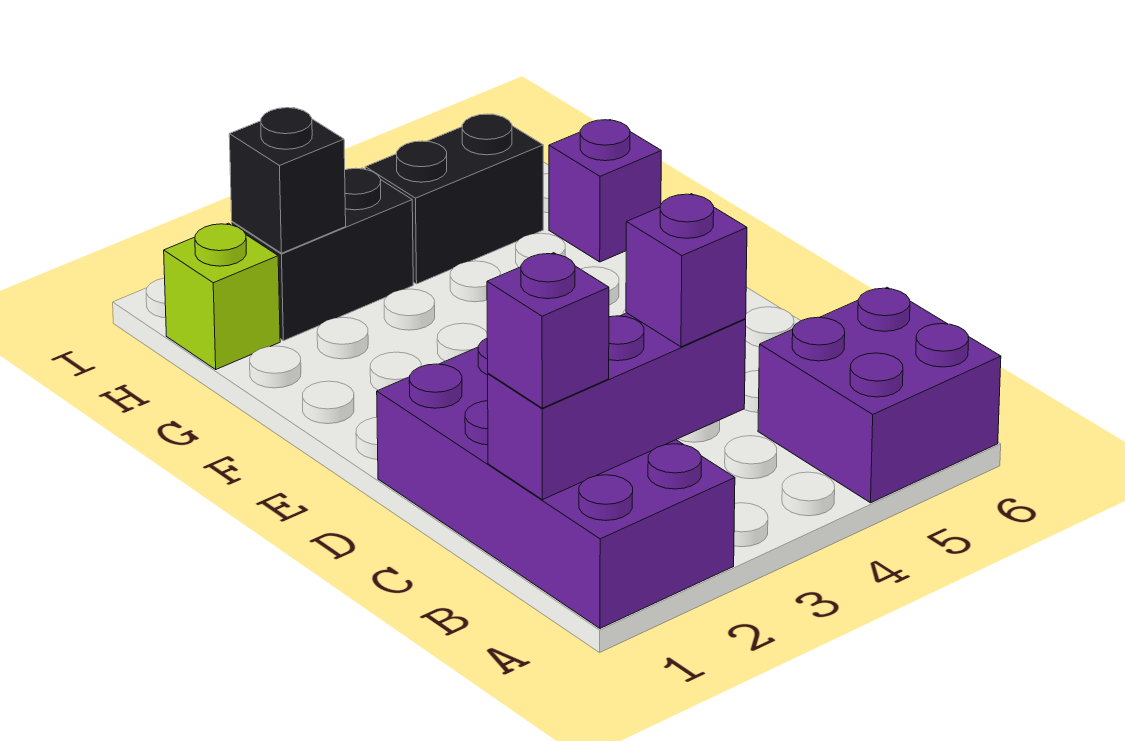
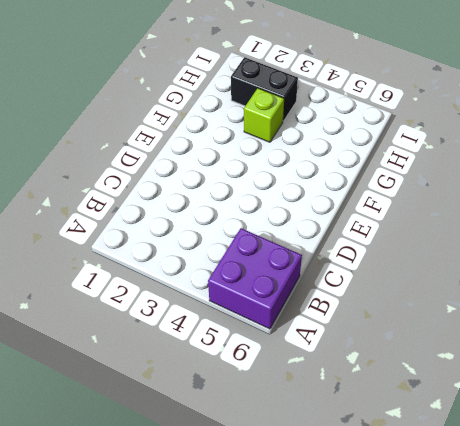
lime brick G3 level 1 -> lime brick H1 level 1
none -> purple brick A1:D2 level 1
none -> purple brick G6 level 1

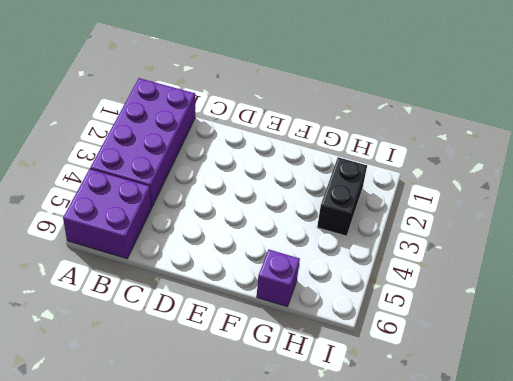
purple brick A1:B4 level 1 -> purple brick A1:D2 level 1
none -> lime brick H1 level 1
none -> black brick H4:H5 level 1

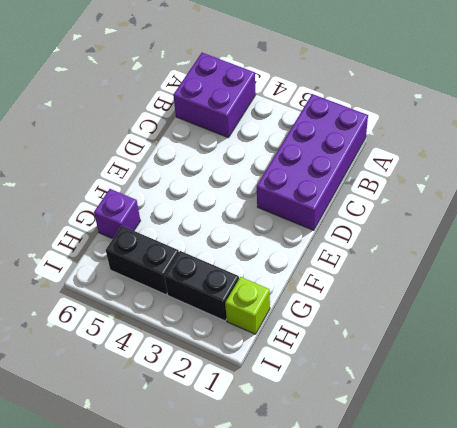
none -> purple brick B1:B3 level 2
none -> black brick H2 level 2

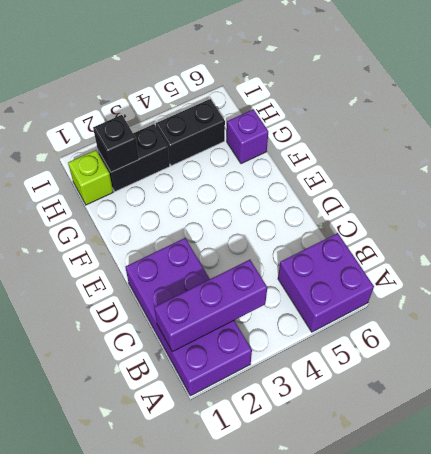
none -> purple brick B1 level 3
none -> purple brick B3 level 3

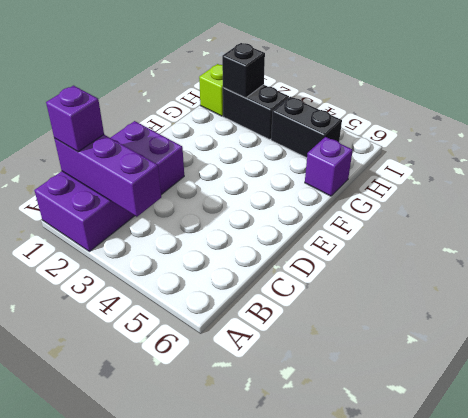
none -> purple brick A5:B6 level 1
none -> purple brick B3 level 3

